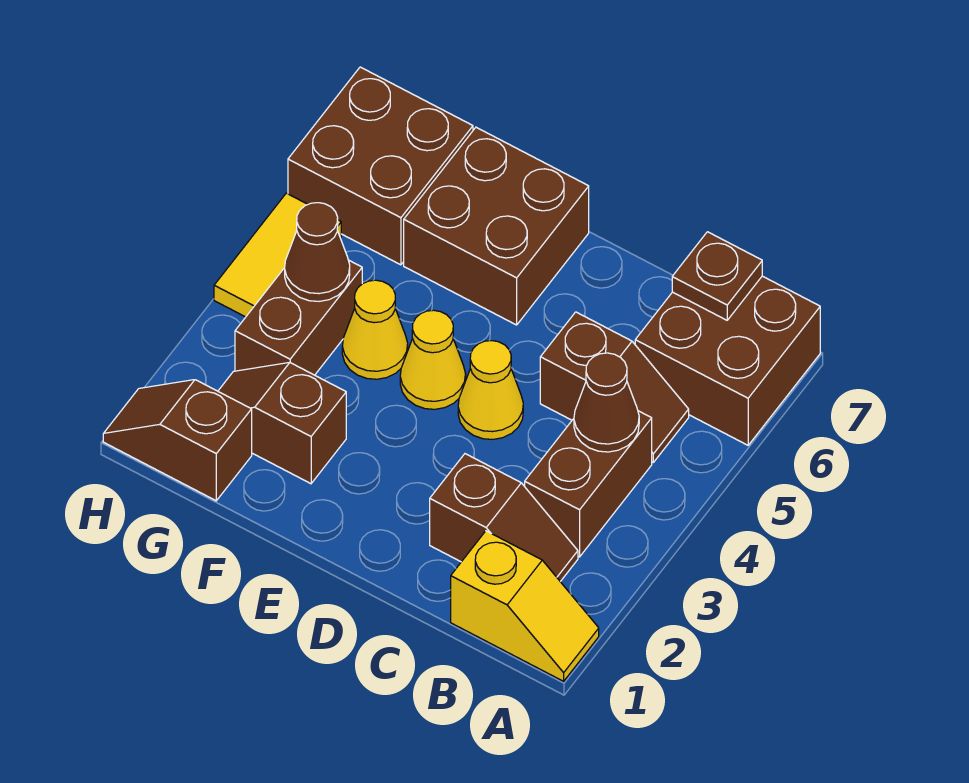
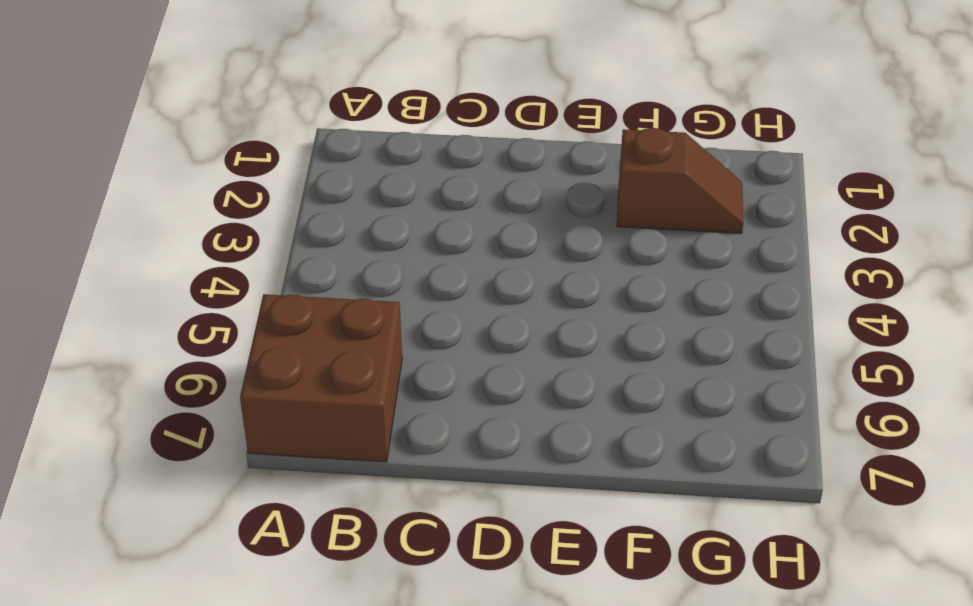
none -> yellow slope A1:B1 level 1 top B
none -> brown slope B2:C2 level 1 top C
none -> brown brick B3:B4 level 1

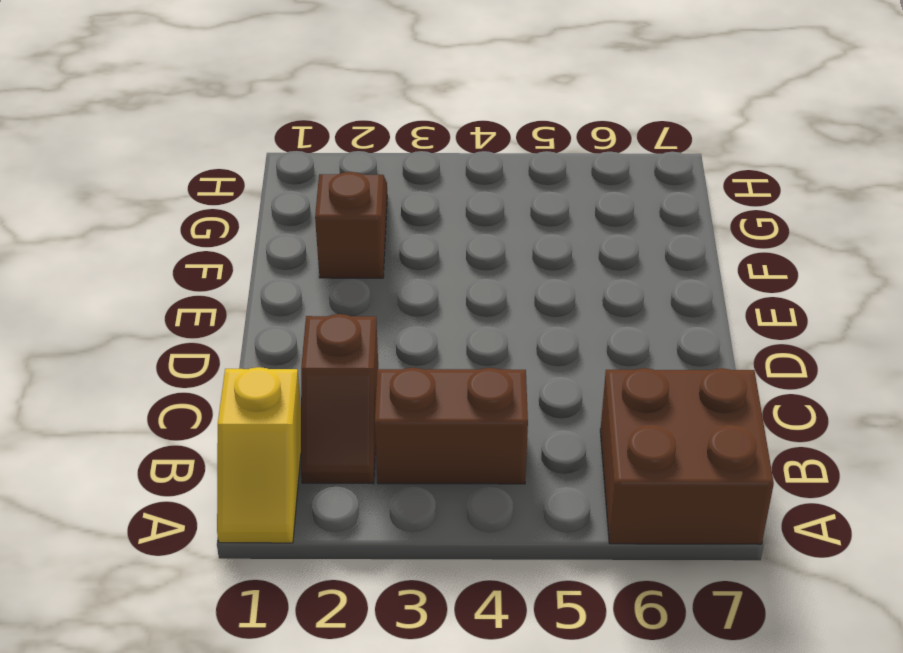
none -> brown slope B5:C5 level 1 top C
none -> yellow cone D4 level 1
none -> yellow cone E4 level 1

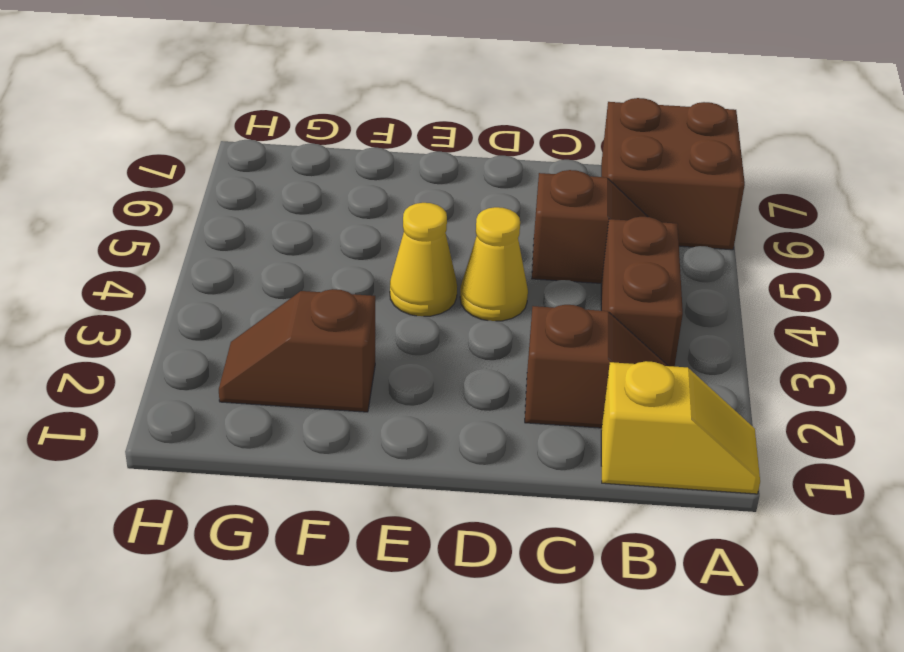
none -> brown brick E6:F7 level 1
none -> yellow cone F4 level 1
none -> brown slope G1:H1 level 1 top G

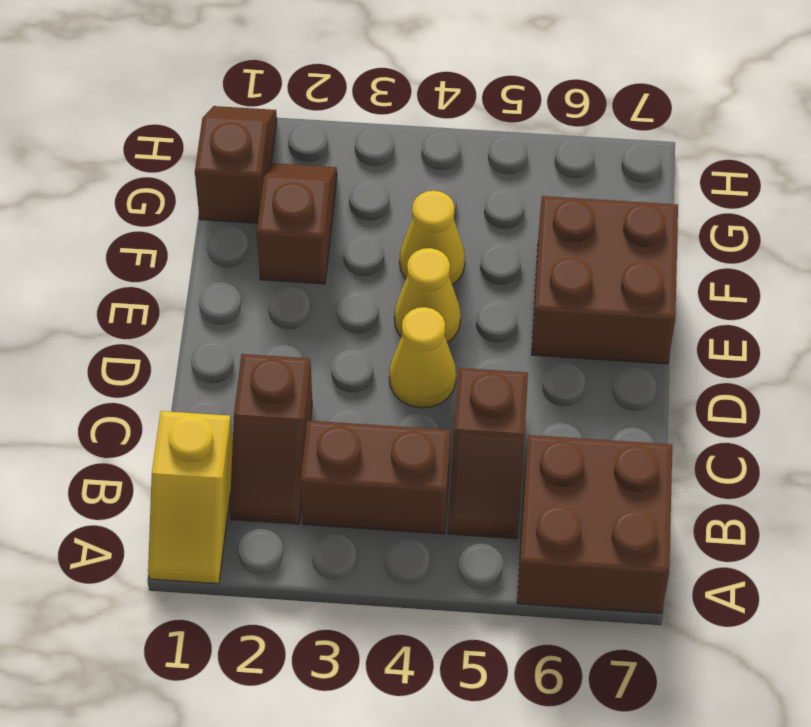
none -> brown brick G3:G4 level 1
none -> brown brick G6:H7 level 1
none -> yellow tile H4:H5 level 1

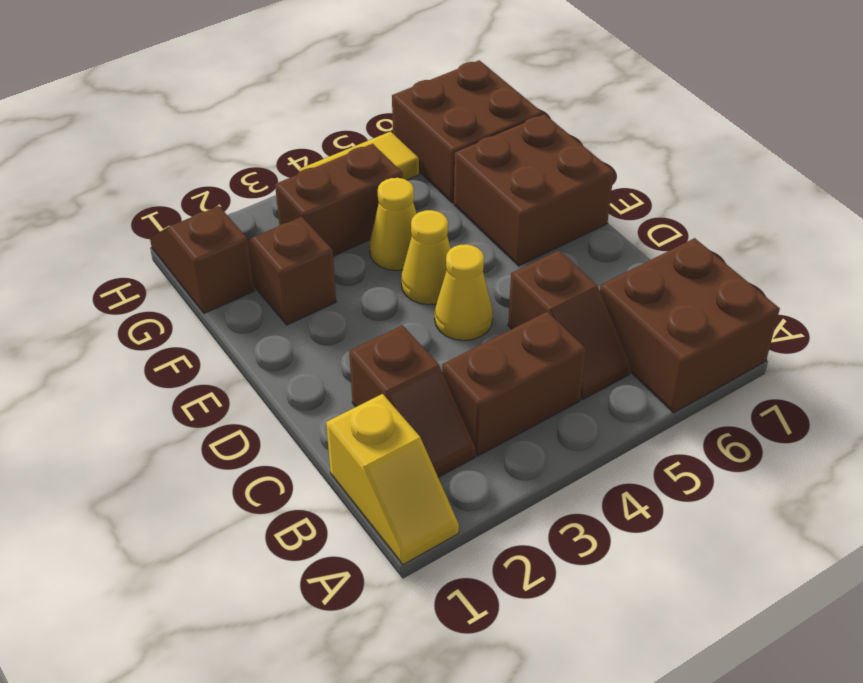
none -> brown cone B4 level 2
none -> brown plate B7 level 2
none -> brown cone G4 level 2

